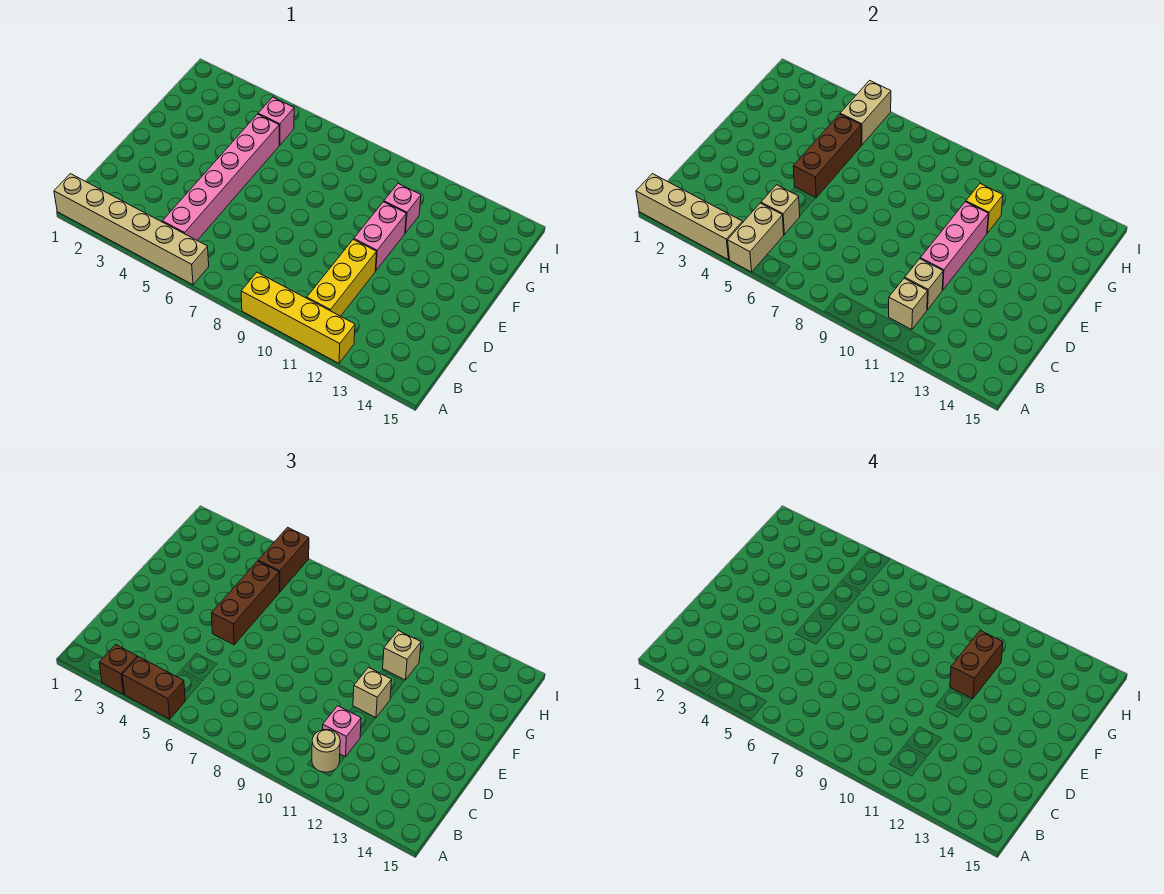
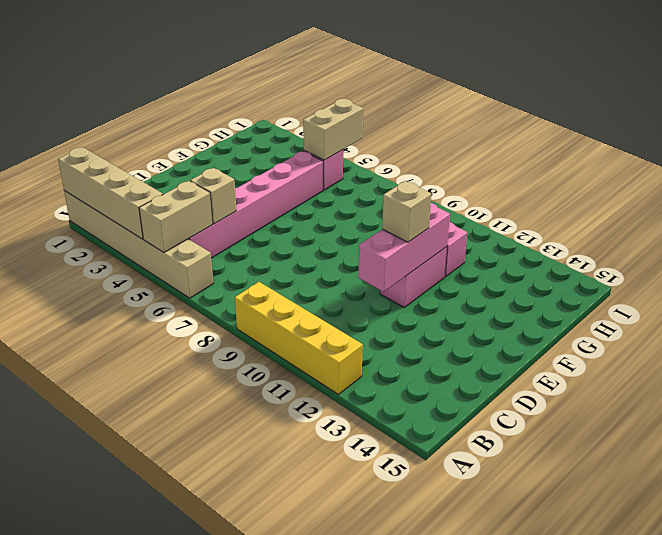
none -> yellow brick B11:D11 level 1
none -> tan brick B11 level 2
none -> tan brick C11 level 2

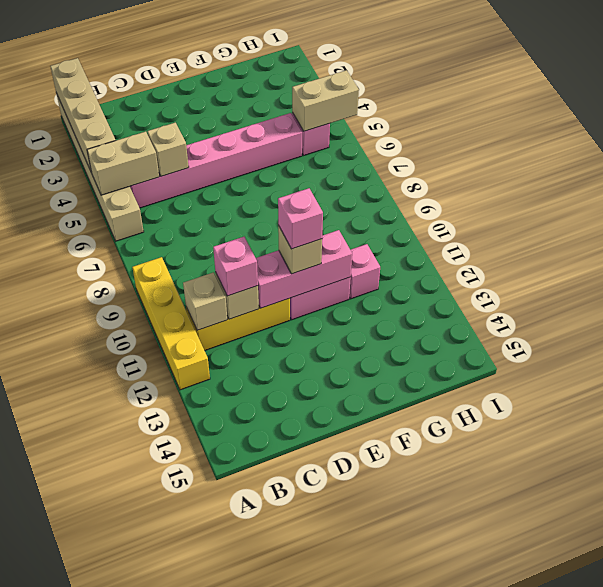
pink brick E11 level 4 -> none
none -> brown brick E5:G5 level 2
none -> yellow brick G11 level 2
none -> brown brick A3 level 3

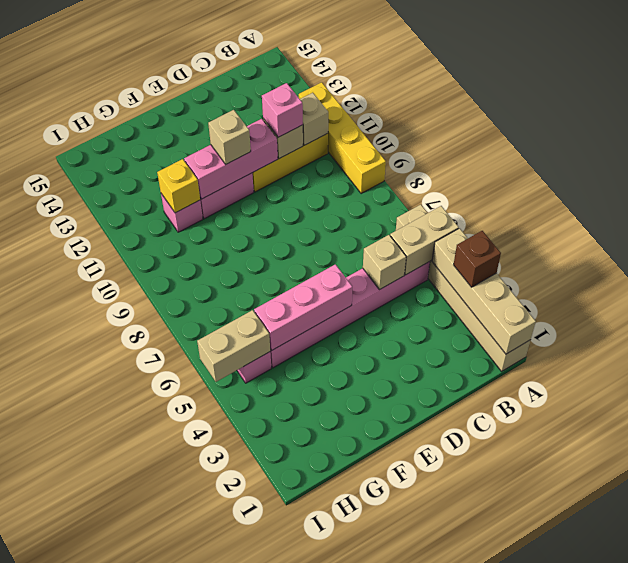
pink brick E5:G5 level 2 -> brown brick E5:G5 level 2
none -> brown brick A4:A5 level 3
none -> tan round brick B11 level 3
none -> brown brick E5:G5 level 3

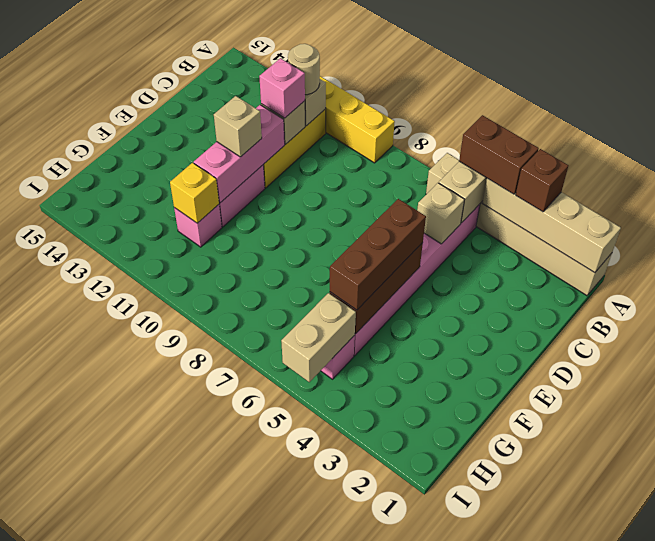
none -> tan brick G11 level 3
none -> brown brick H5:I5 level 3
none -> brown brick F11:G11 level 4

